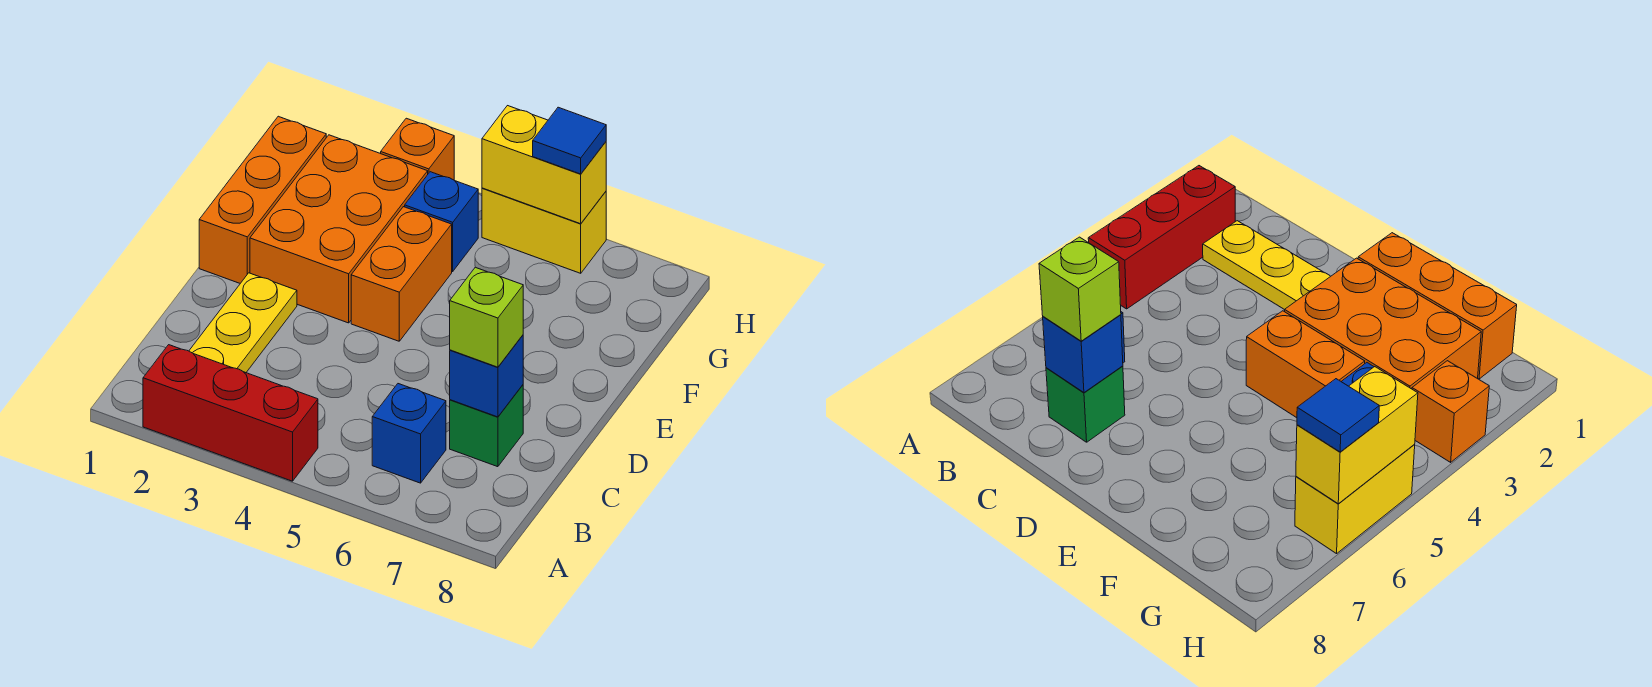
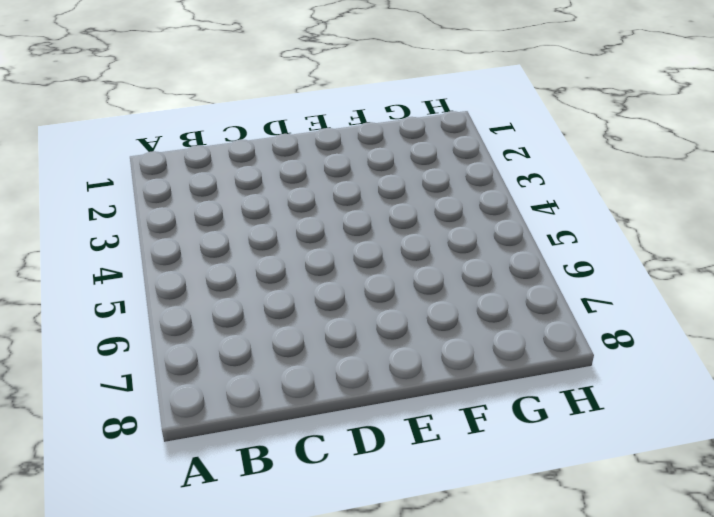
none -> red brick A2:A4 level 1
none -> yellow plate B2:D2 level 1
none -> blue brick B6 level 1

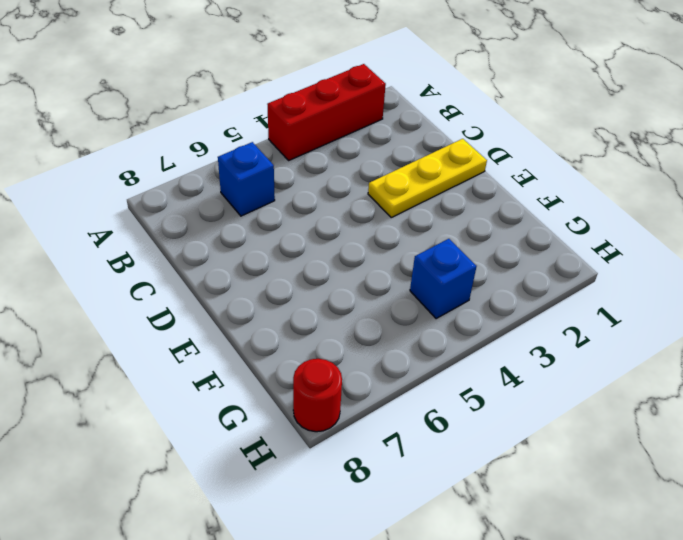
yellow plate D1:D3 level 1 -> yellow plate B2:D2 level 1
red round brick H8 level 1 -> none
none -> green brick C7 level 1
none -> orange brick E1:G1 level 1
none -> orange brick E2:G3 level 1

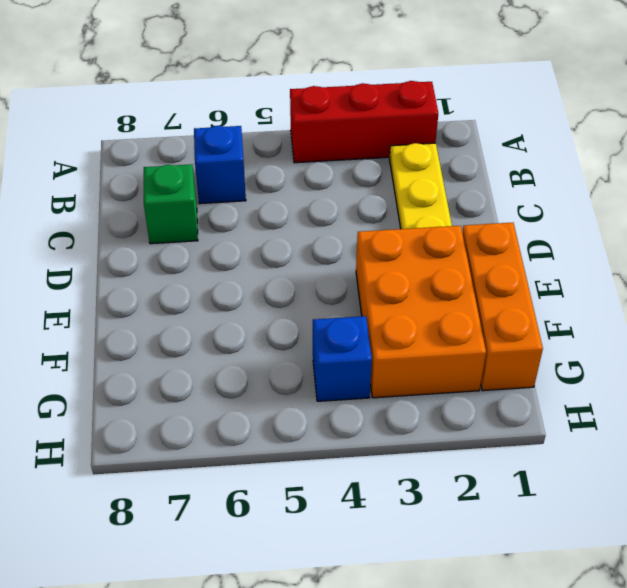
none -> orange brick E4:F4 level 1
none -> orange brick H3 level 1
none -> yellow brick H5:H6 level 1

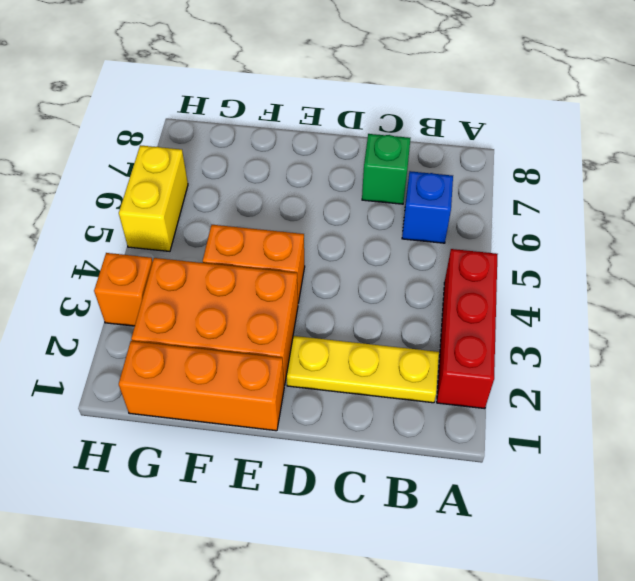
none -> blue brick G4 level 1
none -> blue brick C7 level 2
none -> yellow brick H5:H6 level 2

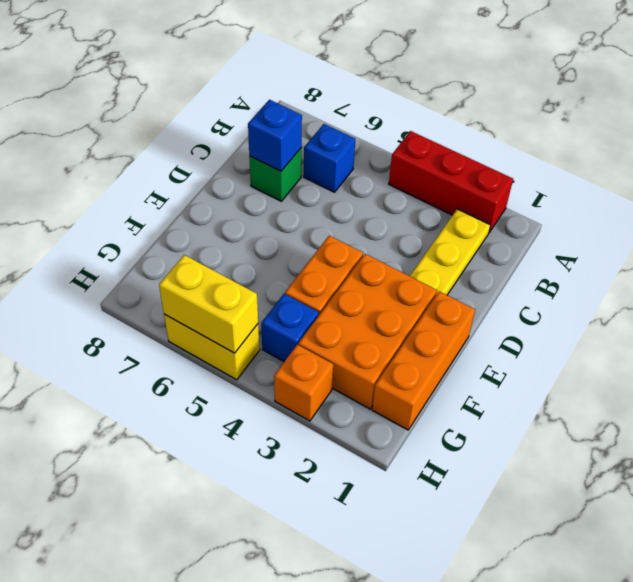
none -> lime brick C7 level 3
none -> blue tile H6 level 3

